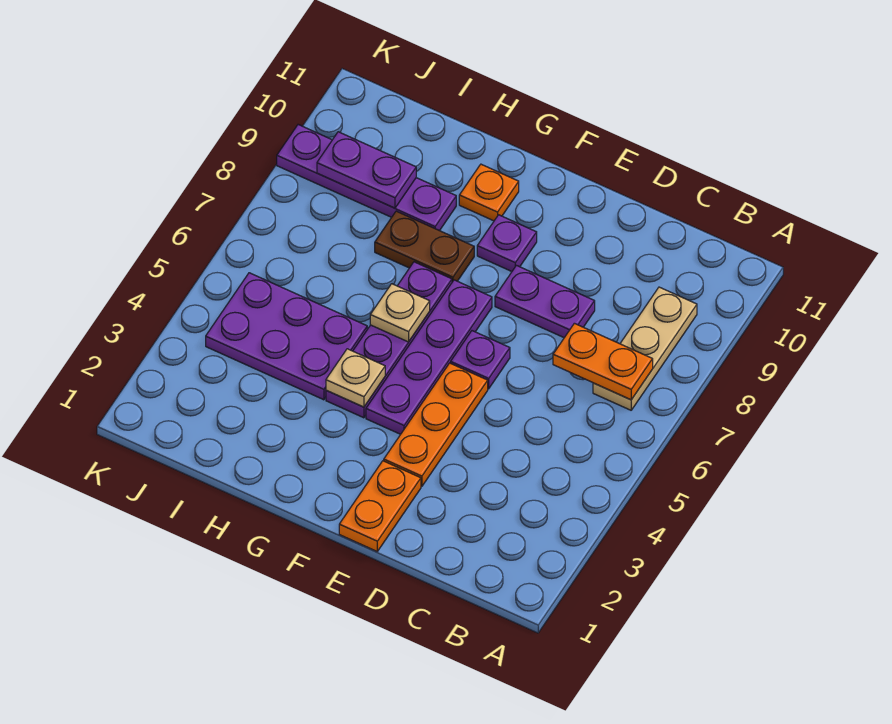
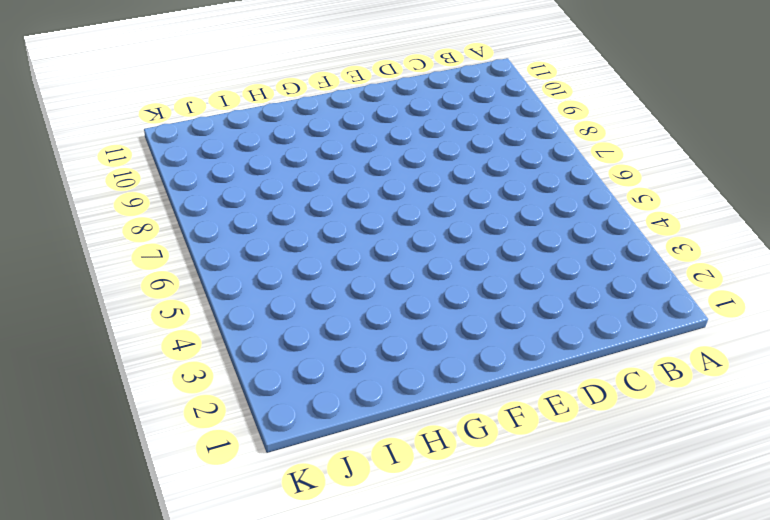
none -> tan plate B7:B9 level 1
none -> purple plate D8:E8 level 1
none -> orange plate E1:E2 level 1

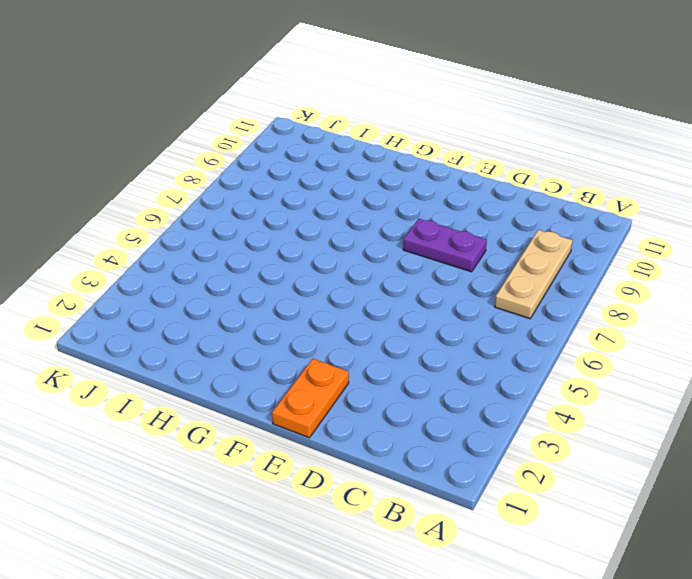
none -> orange plate E3:E5 level 1
none -> purple plate E6 level 1
none -> purple plate F4:F7 level 1

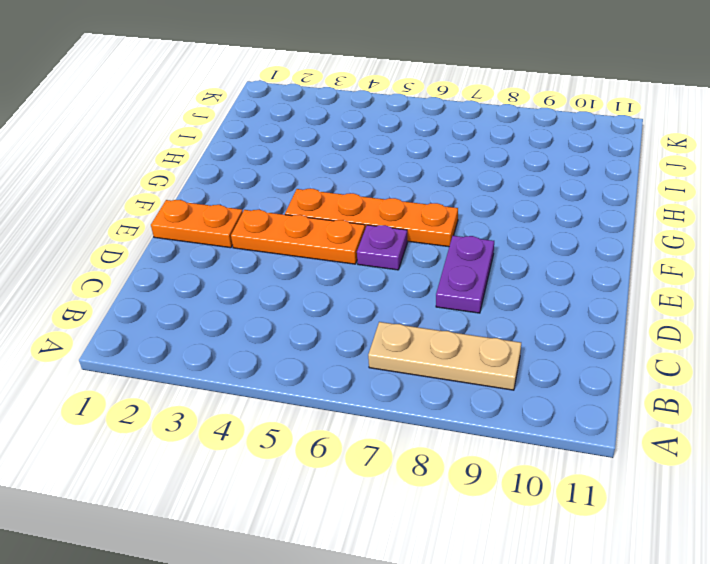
orange plate F4:F7 level 1 -> purple plate F4:F7 level 1
none -> purple plate F9 level 1
none -> purple plate G4:G7 level 1
none -> brown plate G8:H8 level 1

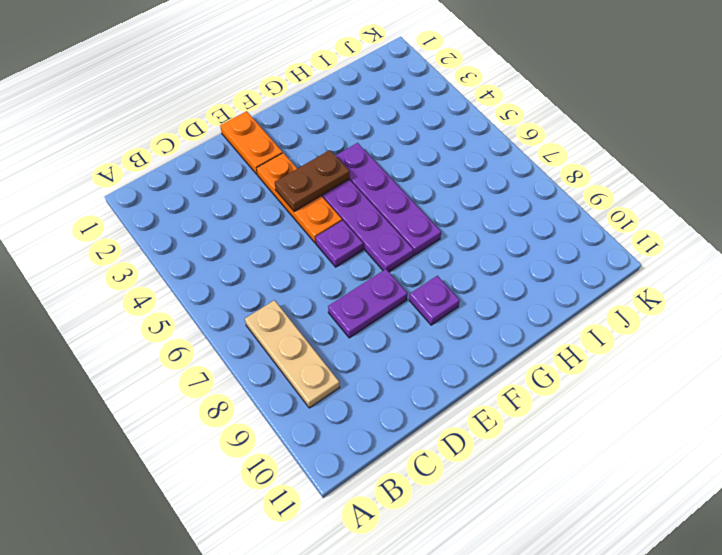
brown plate E4:F4 level 2 -> brown plate G8:H8 level 1
none -> orange plate G10 level 1
none -> purple plate H4:J5 level 1
none -> purple plate H9:K9 level 1

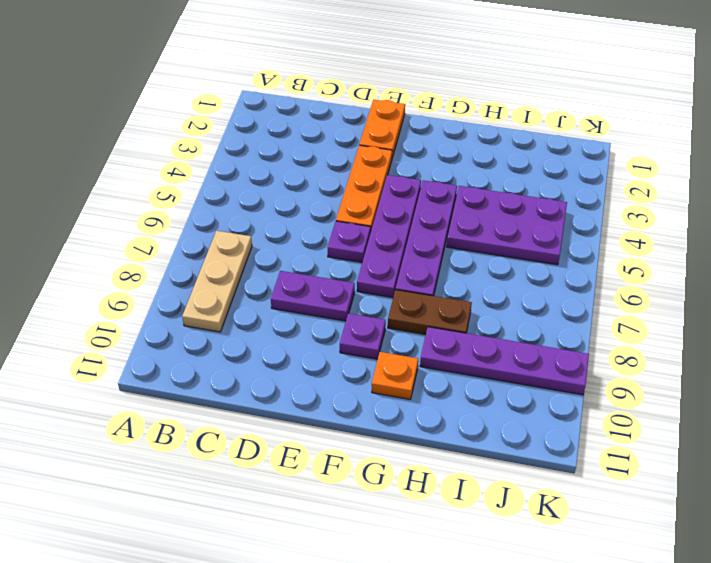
none -> orange plate B7:C7 level 2
none -> tan plate G4 level 2
none -> tan plate G6 level 2

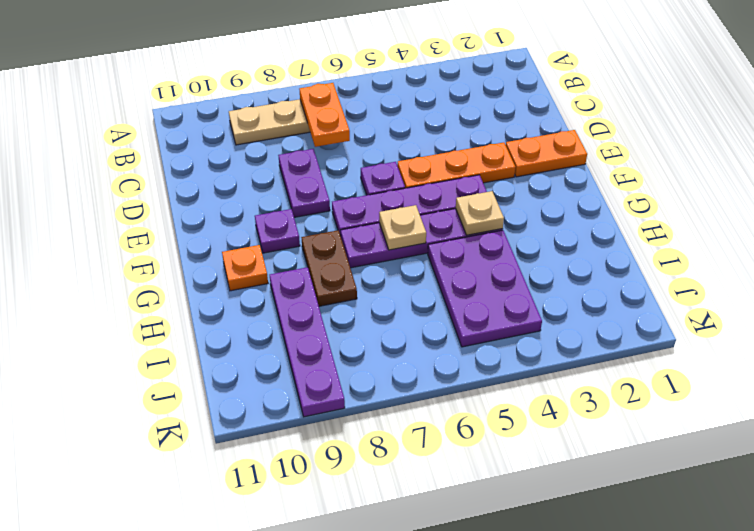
none -> purple plate I9:J9 level 2

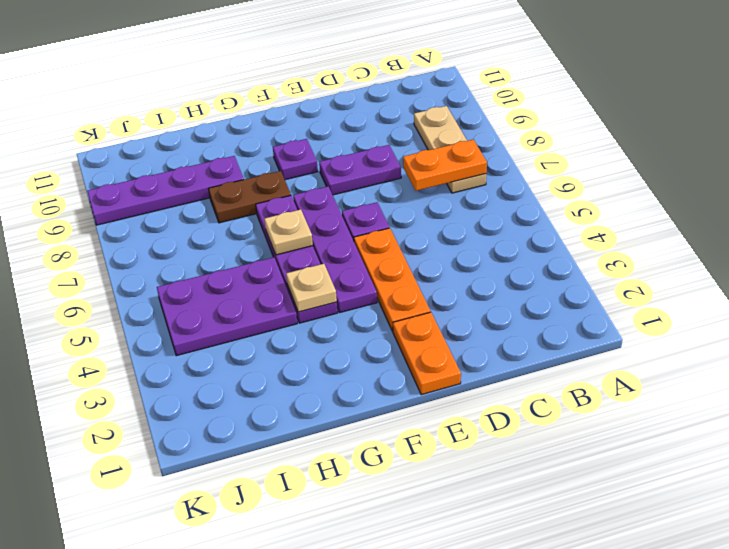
none -> orange plate G10 level 1
none -> purple plate I9:J9 level 2

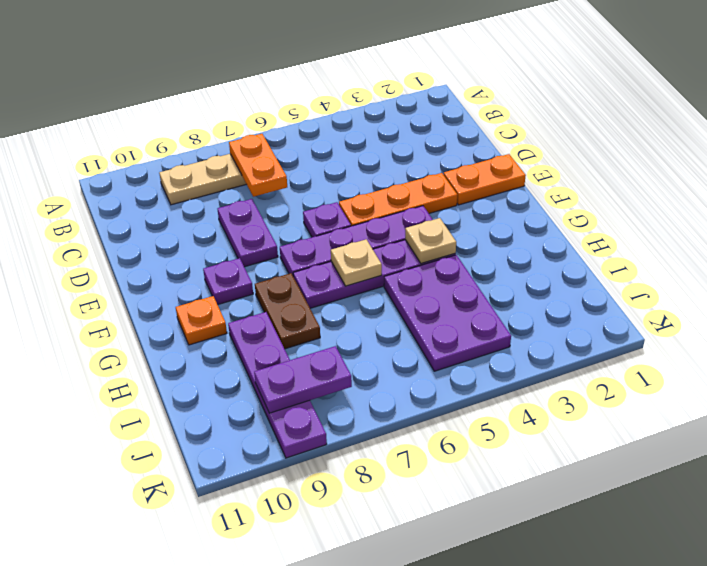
purple plate J8:J9 level 2 -> purple plate I9:J9 level 2

